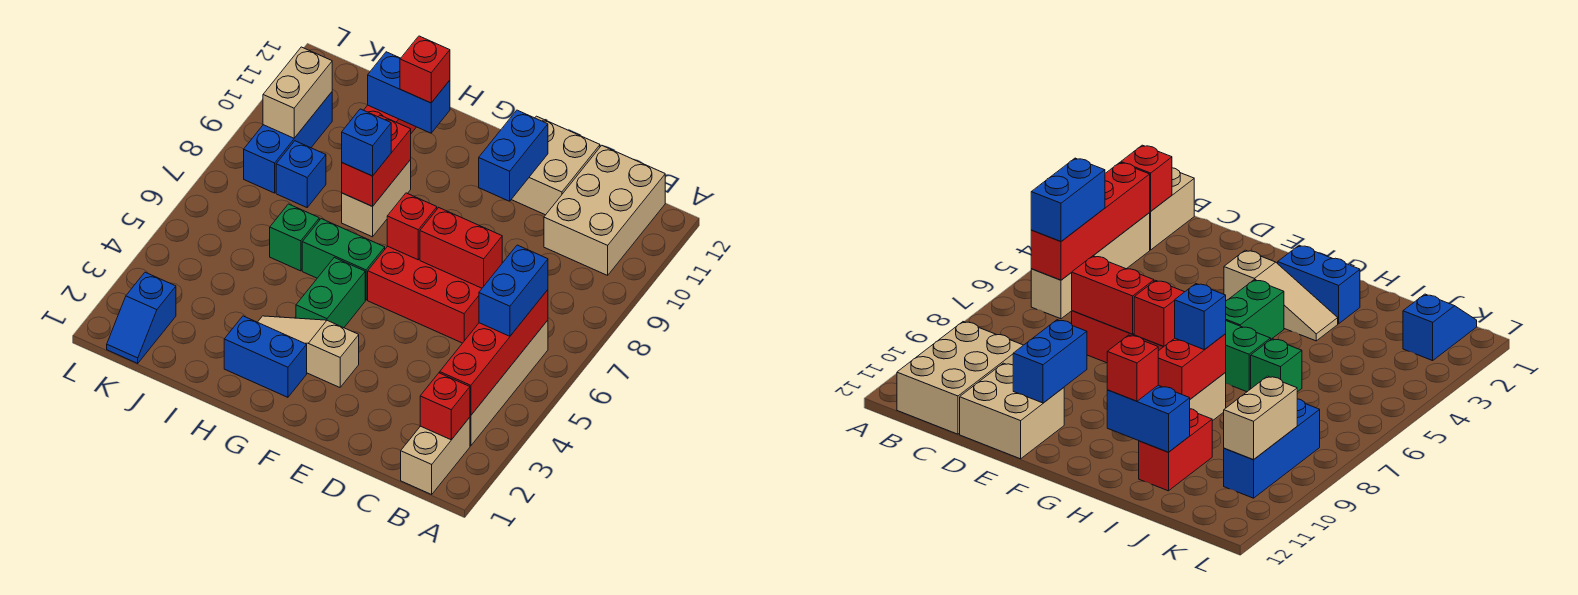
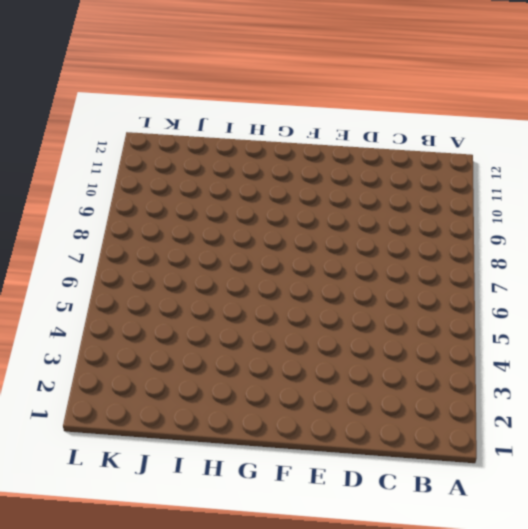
none -> tan brick B1:B2 level 1
none -> tan brick B3:B6 level 1
none -> tan brick B10:C12 level 1

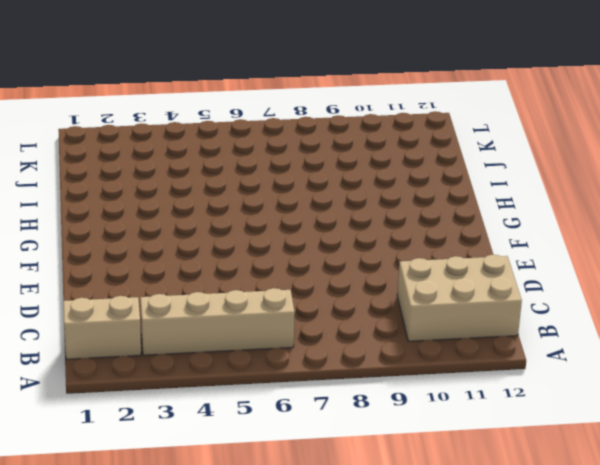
none -> red brick D6:F7 level 1
none -> tan brick D11:E12 level 1
none -> tan slope F3:H3 level 1 top F

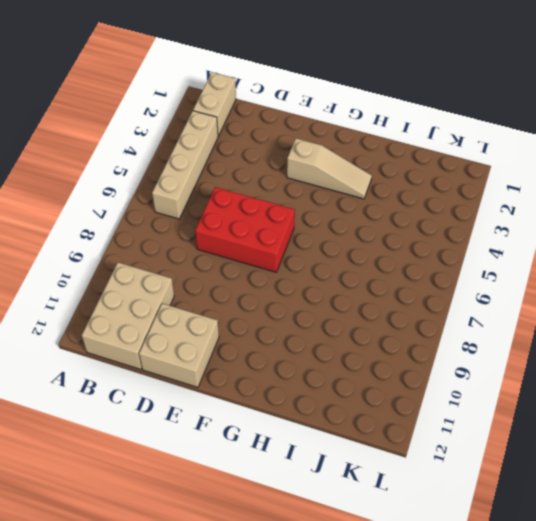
none -> blue brick G2:H2 level 1
none -> green brick G4:G5 level 1
none -> green brick G6:H6 level 1

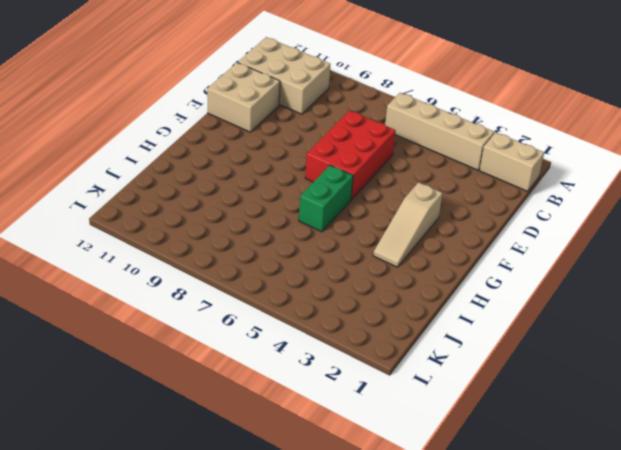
none -> blue brick G2:H2 level 1
none -> green brick G4:G5 level 1
none -> tan brick H8:H9 level 1

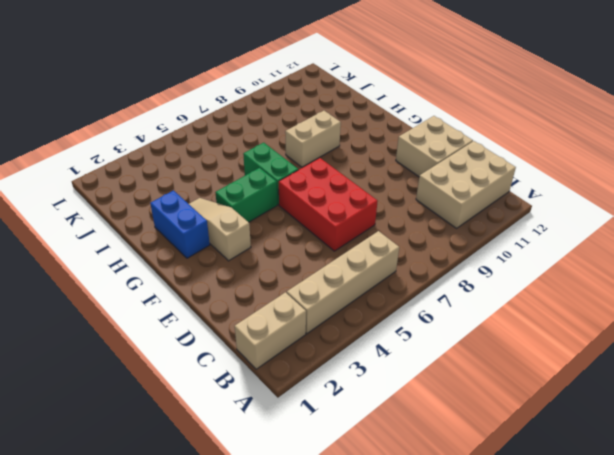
none -> green brick I6 level 1
none -> red brick I10:I11 level 1
none -> blue brick J8 level 1

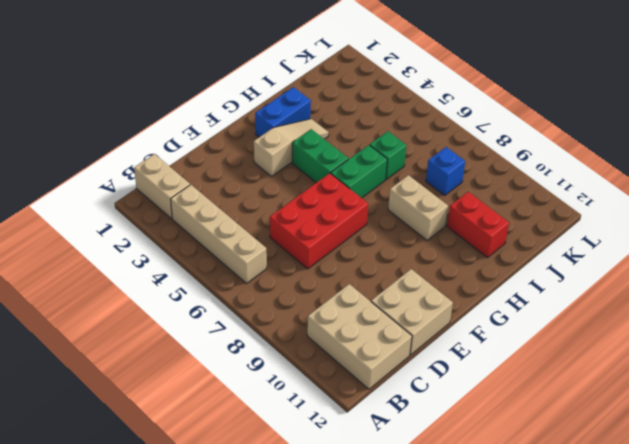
none -> blue slope K1:K2 level 1 top 2
none -> blue brick K8:K10 level 1
none -> red brick B2 level 2

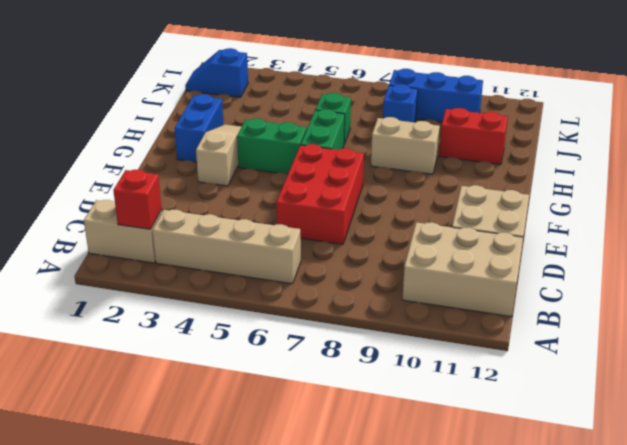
none -> red brick B3:B6 level 2
none -> red brick D7:E7 level 2
none -> blue brick E10:E11 level 2

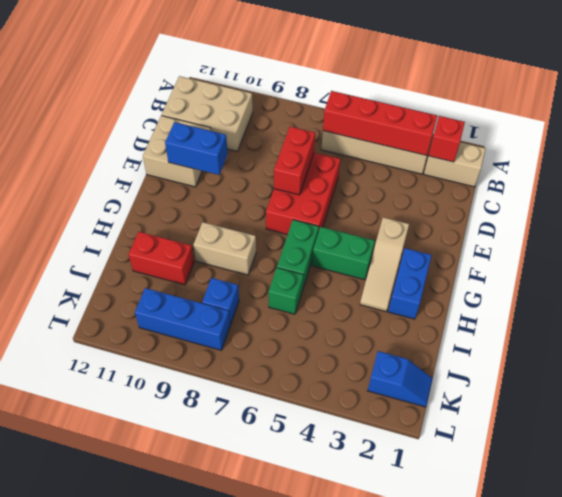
none -> red brick F7 level 2
none -> red brick H8:H9 level 2
none -> blue brick H11:I11 level 2

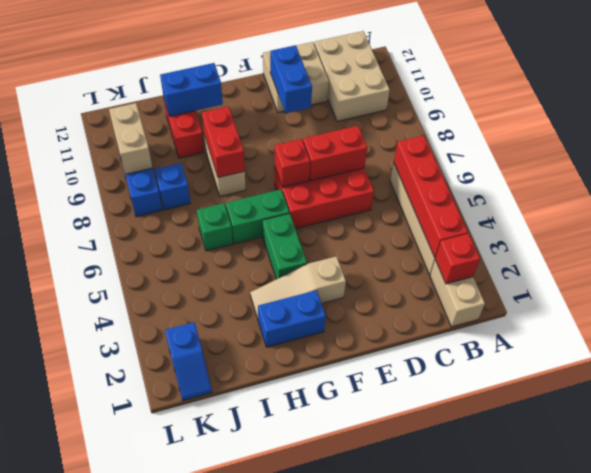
none -> blue brick B5:B6 level 3
none -> blue brick H8 level 3
none -> red brick H11 level 3

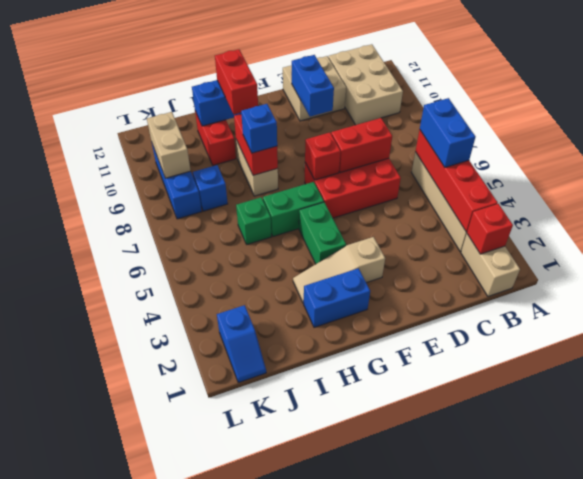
red brick H10:H11 level 3 -> red brick H11 level 3

